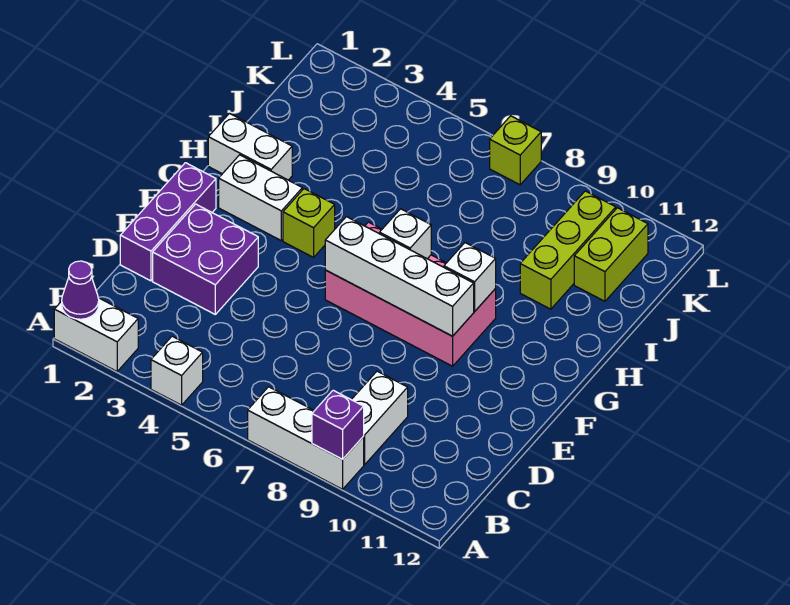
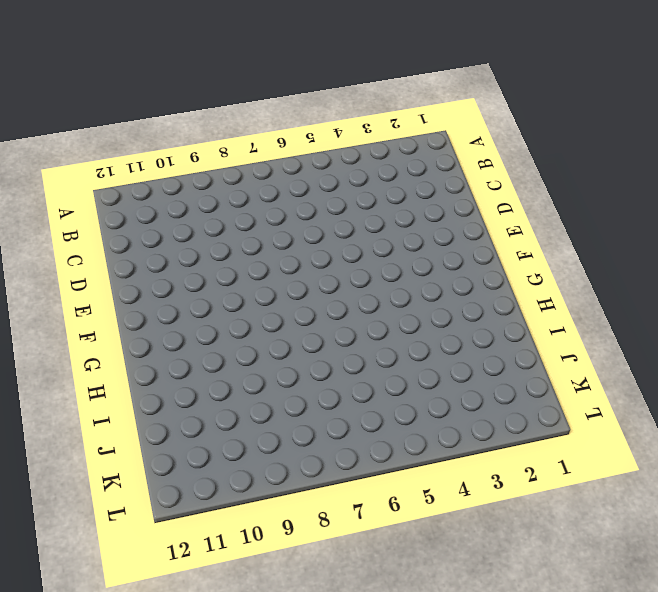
none -> white brick A1:A2 level 1
none -> white brick A4 level 1
none -> white brick A7:A9 level 1

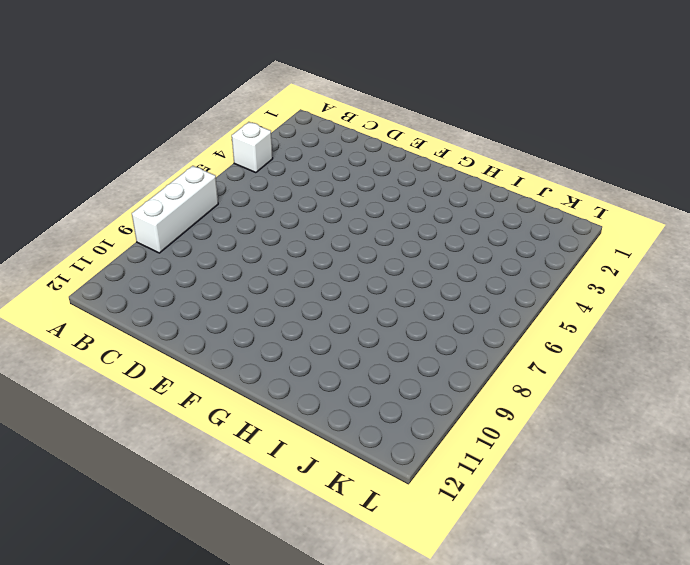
none -> white brick A1:A2 level 1
none -> white brick B9:C9 level 1
none -> purple brick D1:F1 level 1

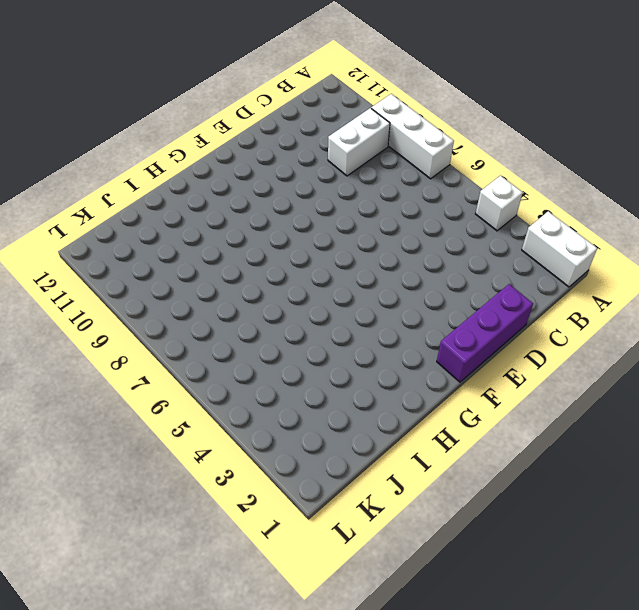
none -> purple brick D2:E3 level 1
none -> pink brick F6:G9 level 1
none -> white brick G2:G3 level 1

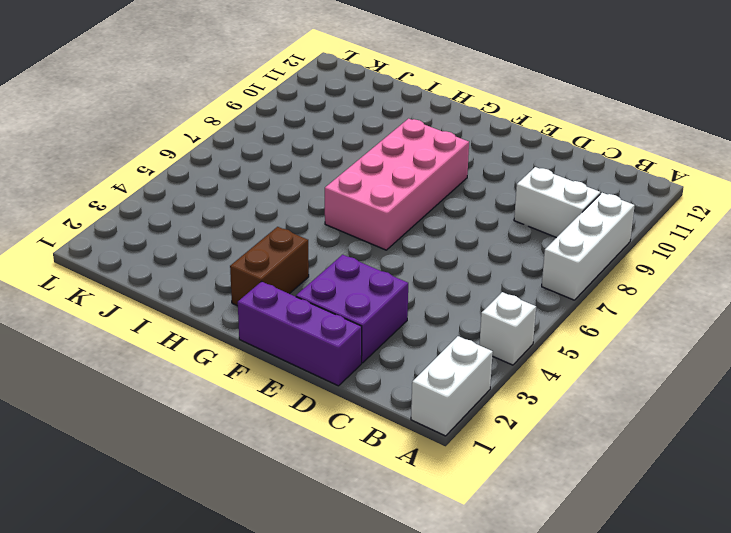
brown brick G2:G3 level 1 -> white brick G2:G3 level 1
none -> lime brick G4 level 1
none -> white brick H1:H2 level 1
none -> lime brick I10:K10 level 1

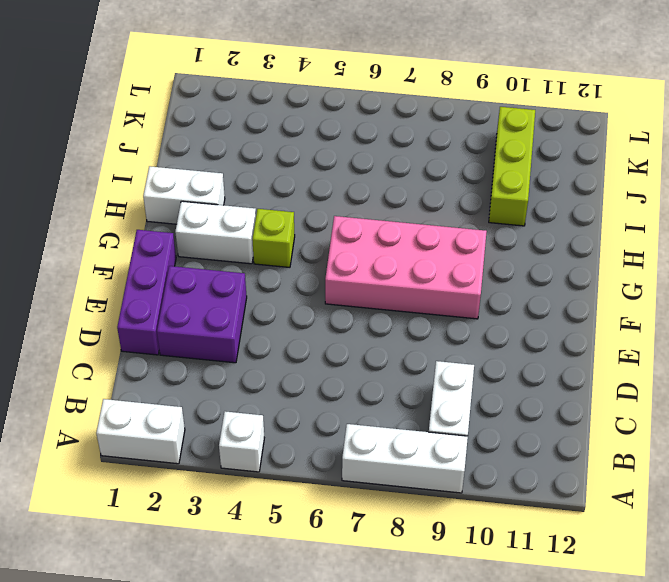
none -> lime brick J11:K11 level 1
none -> lime brick L7 level 1
none -> purple cone A1 level 2

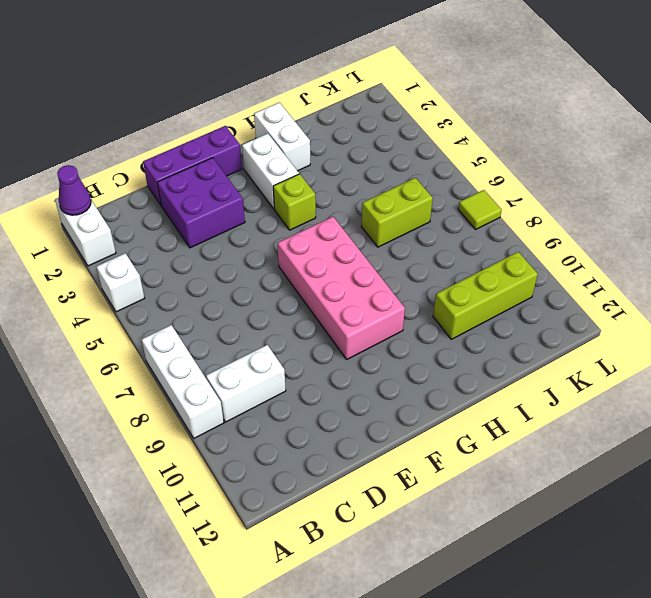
lime brick I6:J6 level 1 -> lime brick J11:K11 level 1
lime tile L7 level 1 -> lime brick L7 level 1
none -> purple brick A9 level 2
none -> white brick F6:F9 level 2
none -> white brick G7 level 2

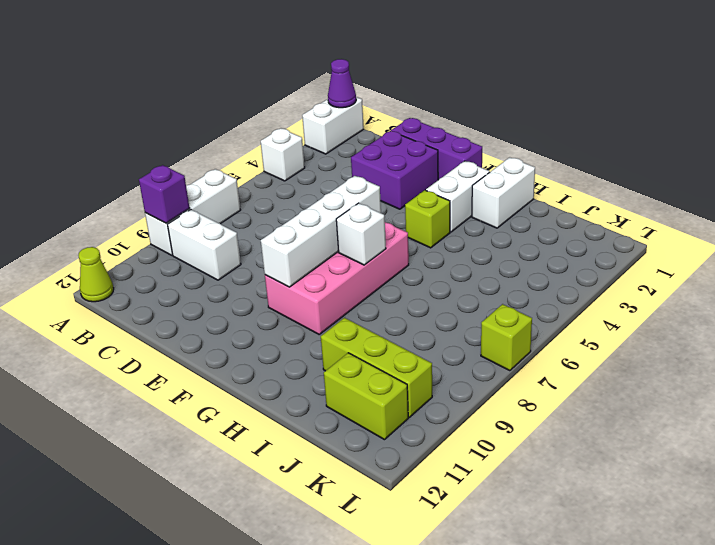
lime cone A12 level 1 -> none
none -> white brick G9 level 2

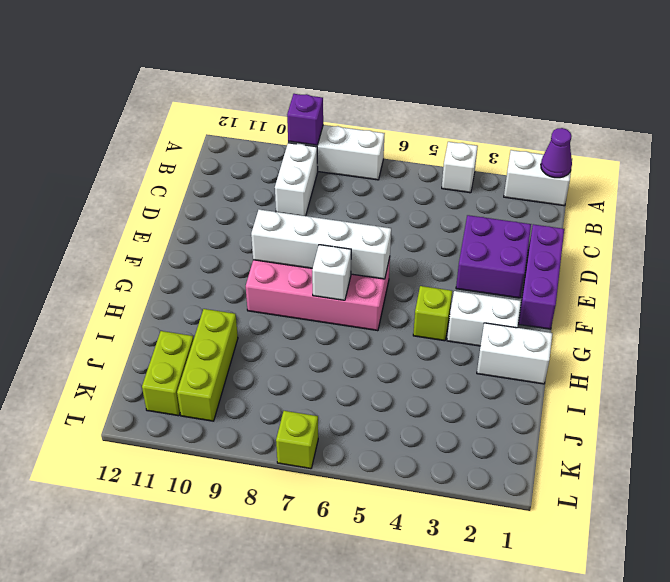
none -> white brick G9 level 2

